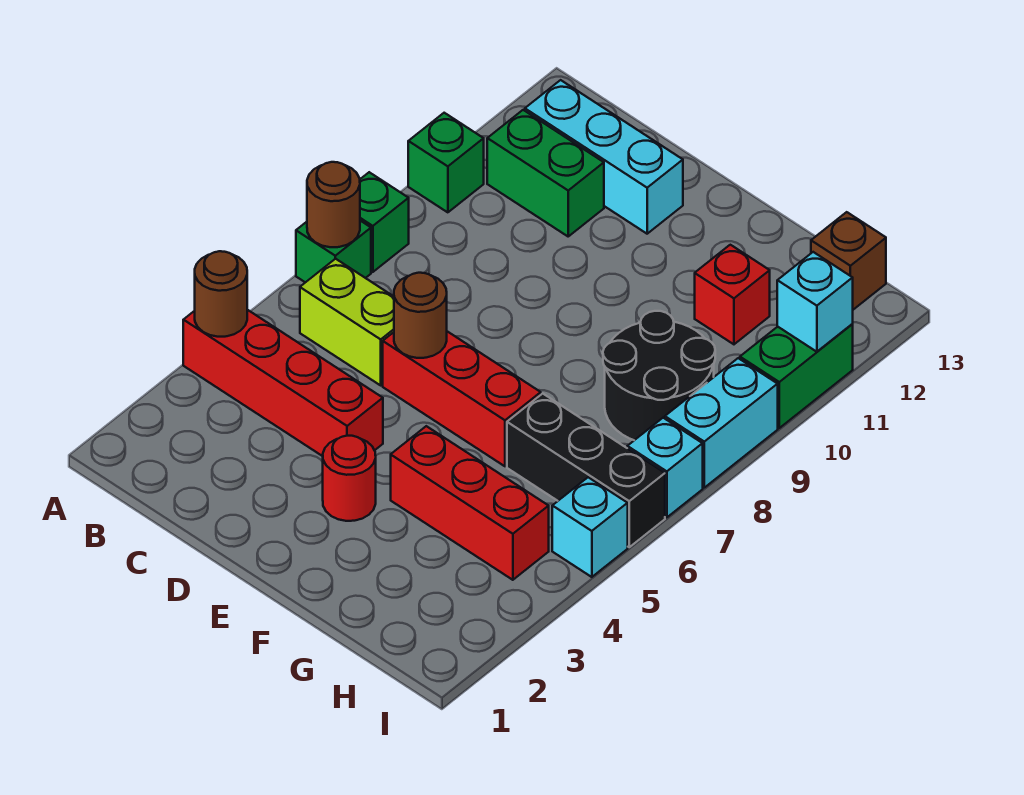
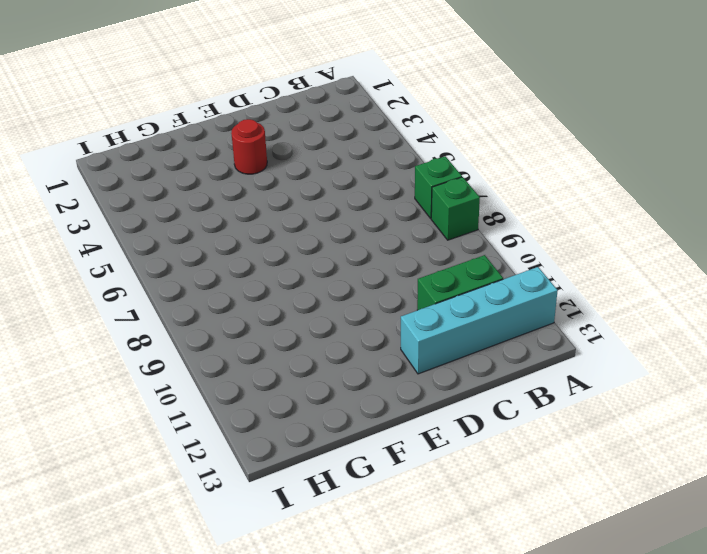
cyan brick A12:D12 level 1 -> cyan brick B12:D12 level 1
none -> red brick A4:D4 level 1
none -> green brick A10 level 1
none -> lime brick B6:C6 level 1

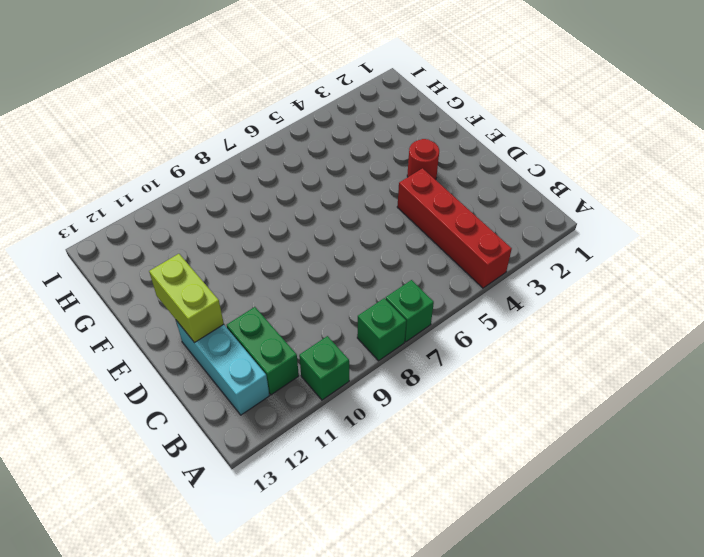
lime brick D12:E12 level 2 -> lime brick B6:C6 level 1
none -> red brick D6:F6 level 1
none -> red brick F4:H4 level 1
none -> black brick G6:I6 level 1

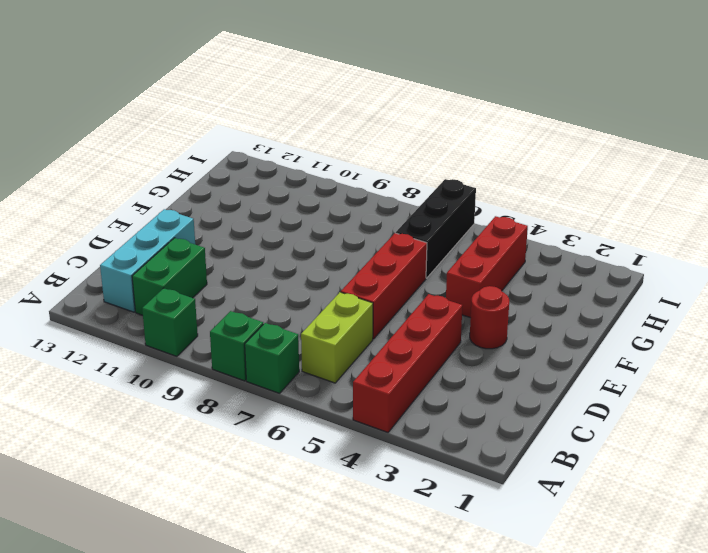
none -> black round brick G8:H9 level 1
none -> red brick G11 level 1
none -> brown brick H13 level 1

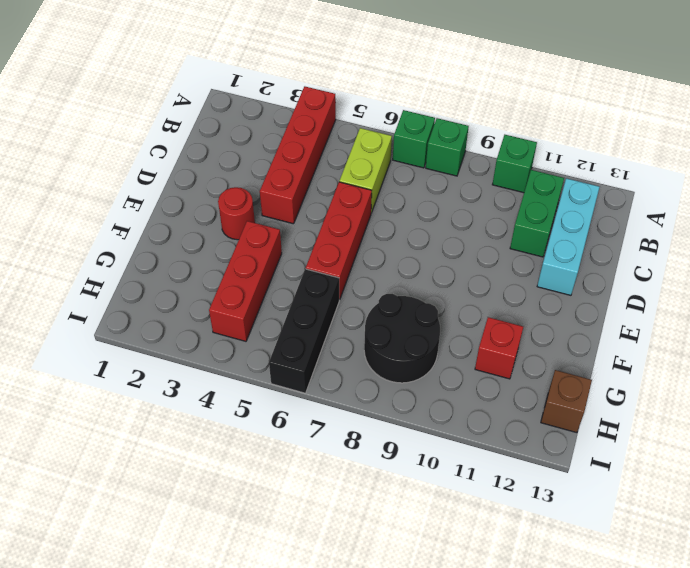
none -> cyan brick I5 level 1
none -> cyan brick I7 level 1
none -> cyan brick I8:I9 level 1

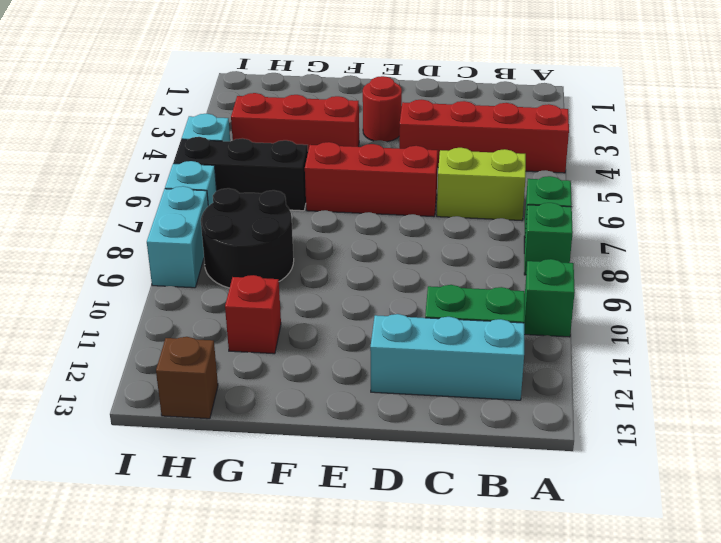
none -> green brick I10:I11 level 1
none -> brown round brick A4 level 2
none -> brown round brick A7 level 2

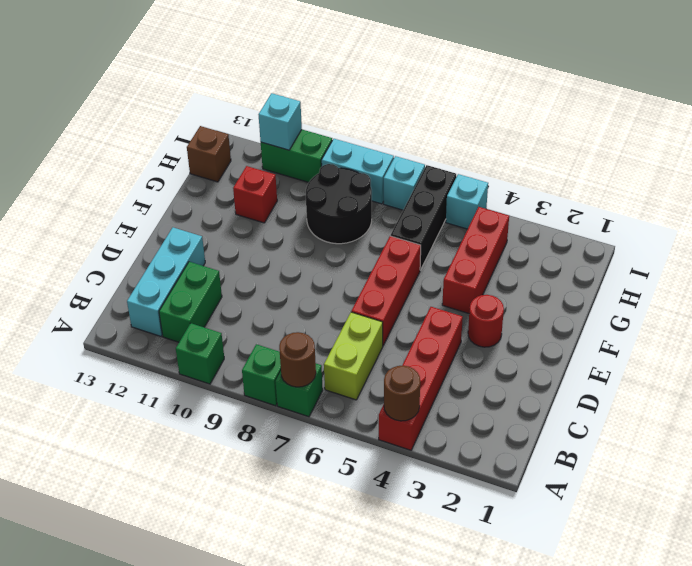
none -> brown round brick D6 level 2

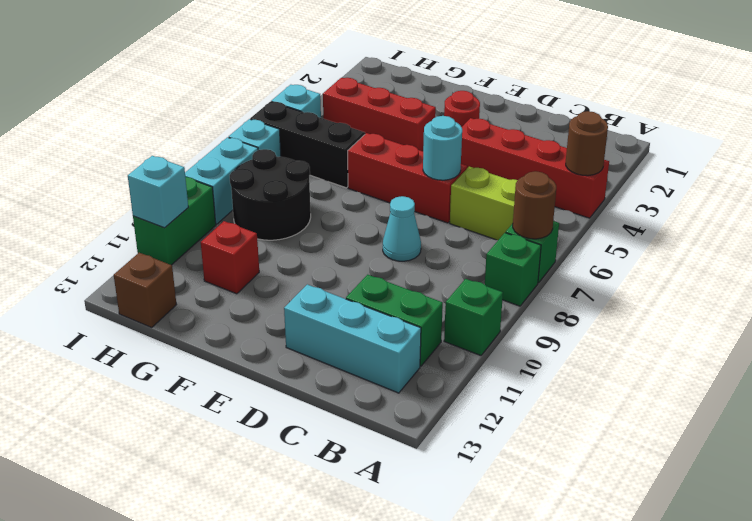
cyan round brick D6 level 2 -> brown round brick D6 level 2
cyan cone D8 level 1 -> none

